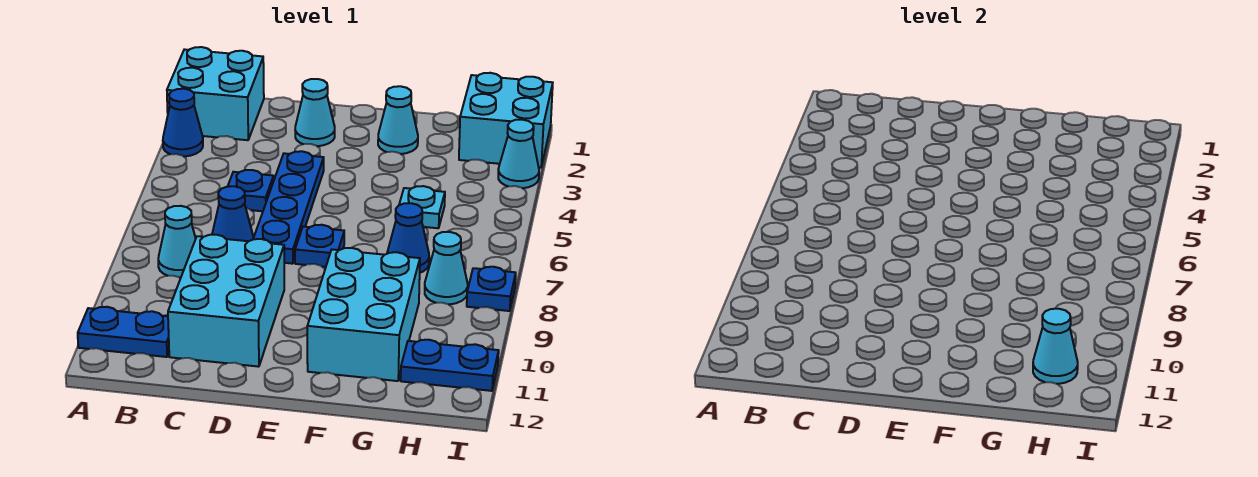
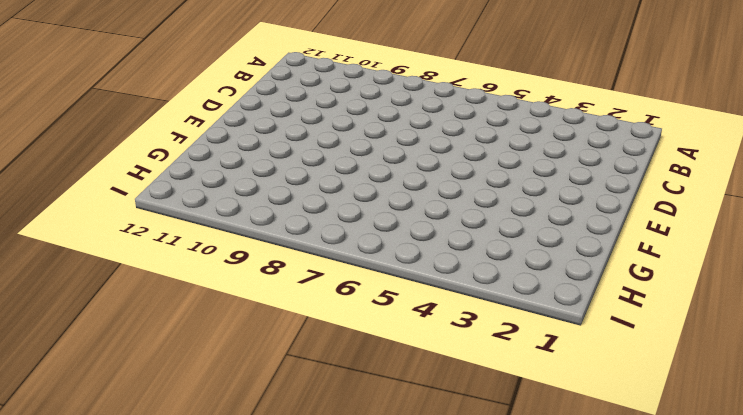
none -> cyan brick A1:B2 level 1
none -> blue cone A3 level 1
none -> blue plate A11:B11 level 1

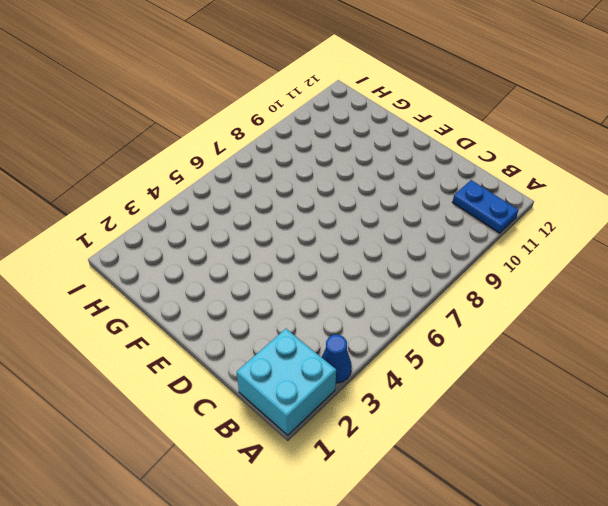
none -> cyan cone B8 level 1
none -> blue plate C5 level 1
none -> blue cone C7 level 1

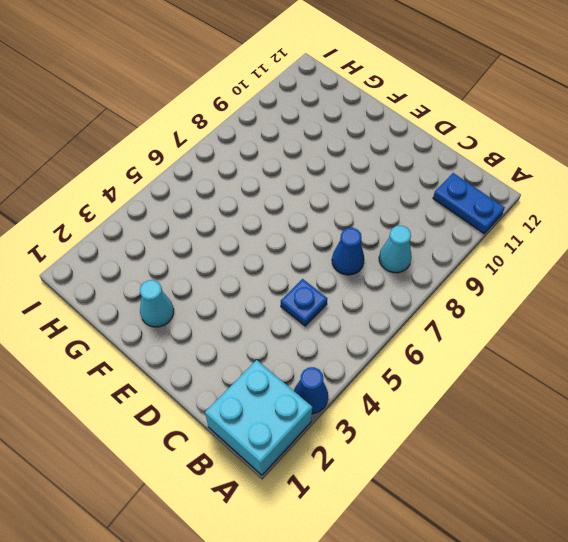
none -> cyan brick C9:D11 level 1
none -> cyan cone D2 level 1
none -> blue plate D4:D7 level 1

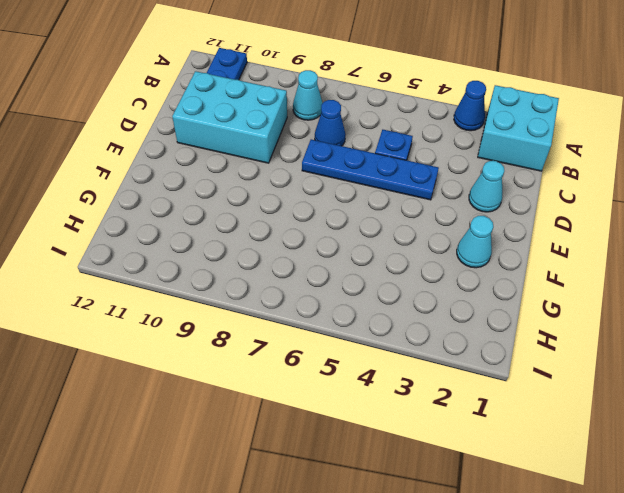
none -> blue plate E7 level 1
none -> cyan brick F9:G11 level 1
none -> cyan plate G5 level 1

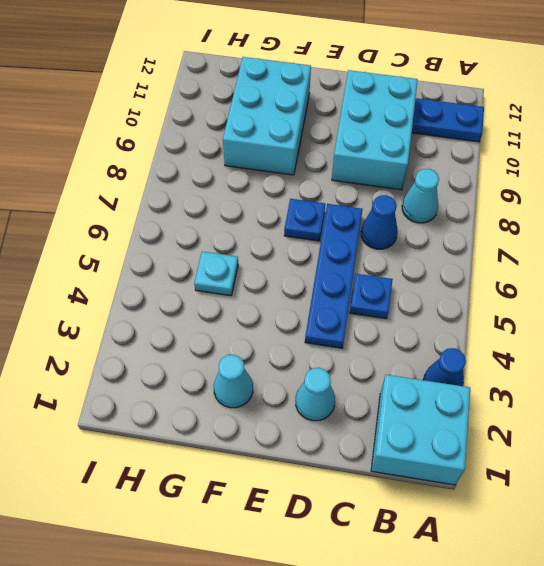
none -> blue cone G7 level 1
none -> cyan brick H1:I2 level 1
none -> cyan cone H8 level 1

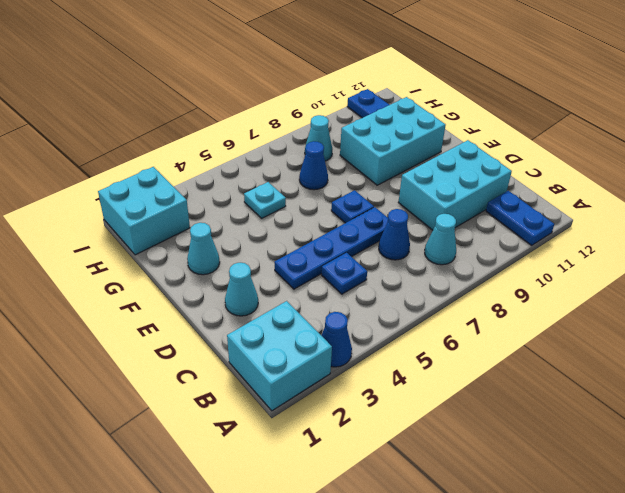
none -> cyan cone I3 level 1
none -> blue plate I8 level 1
none -> cyan cone H11 level 2

